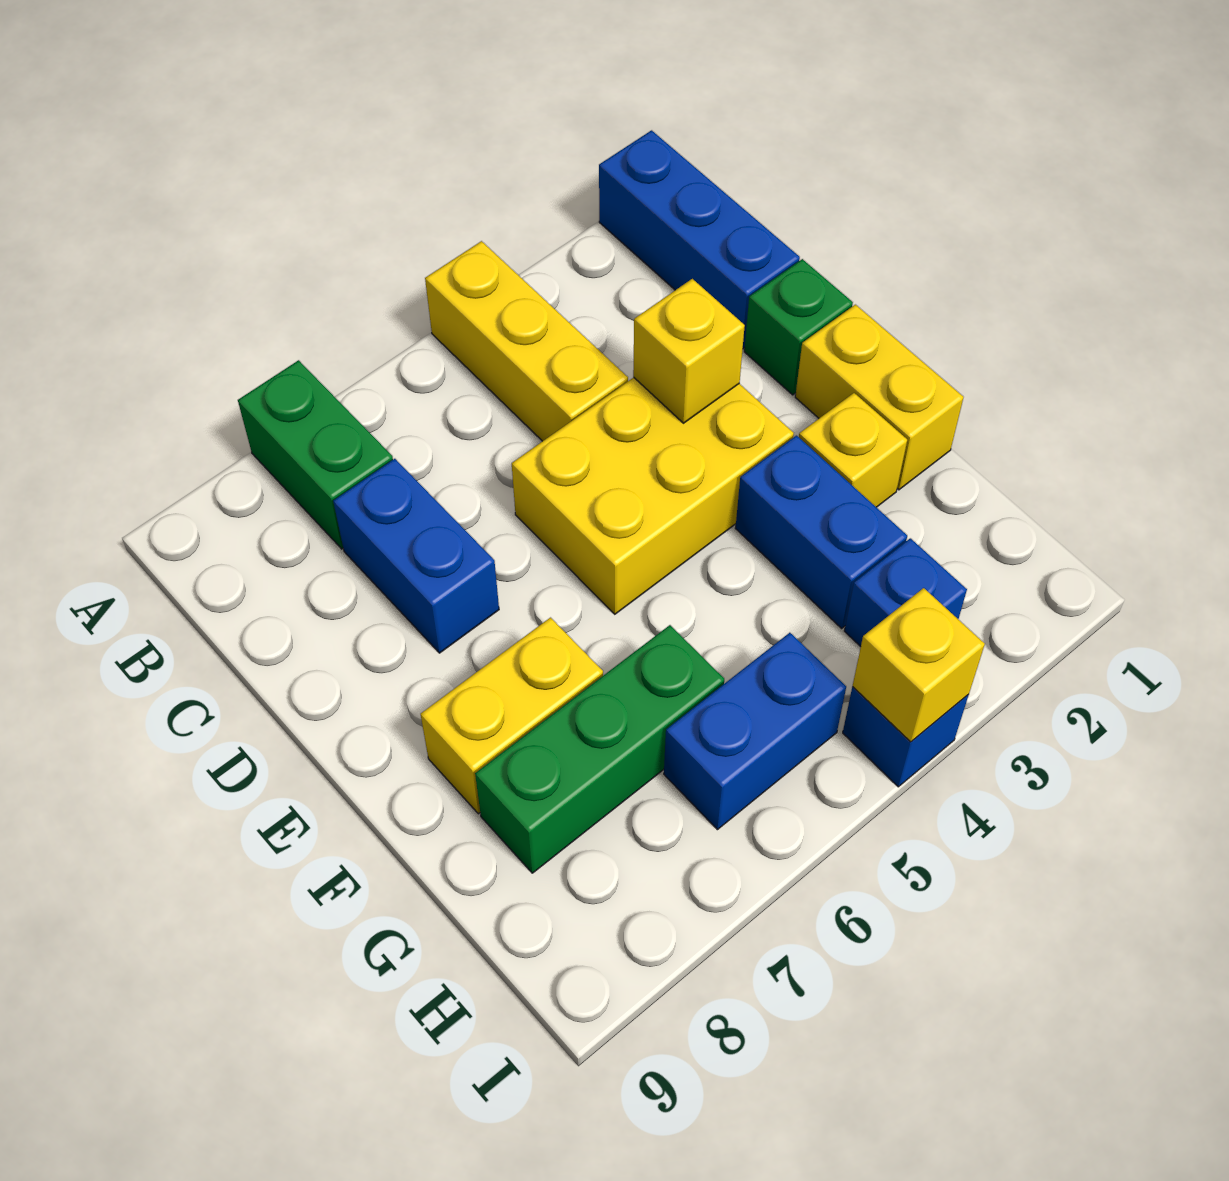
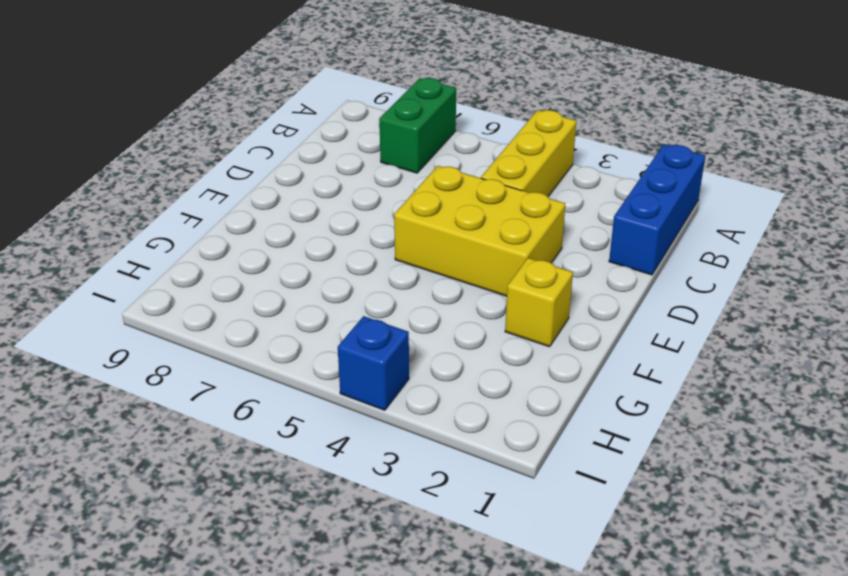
none -> blue brick C7:D7 level 1
none -> green brick D1 level 1
none -> yellow brick E1:F1 level 1

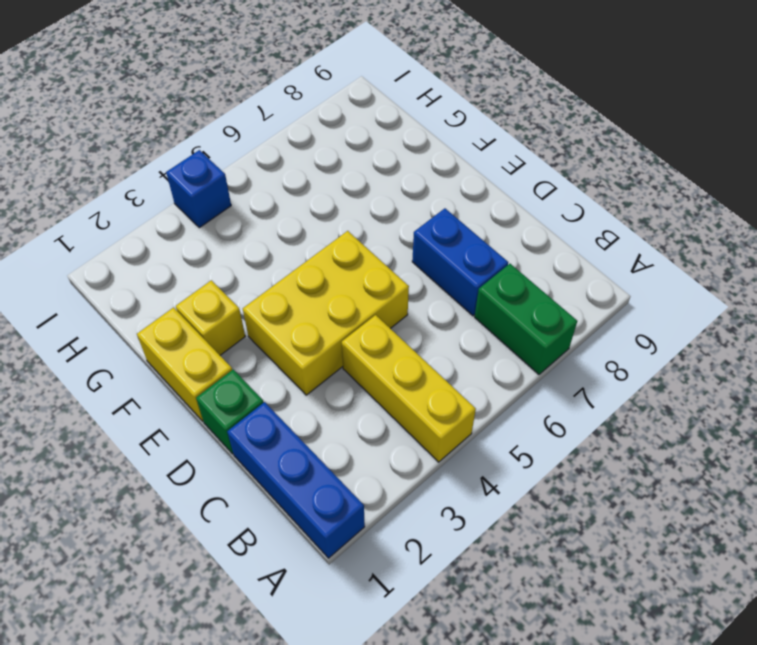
none -> blue brick F3:G3 level 1
none -> yellow brick F7:F8 level 1
none -> green brick G6:G8 level 1

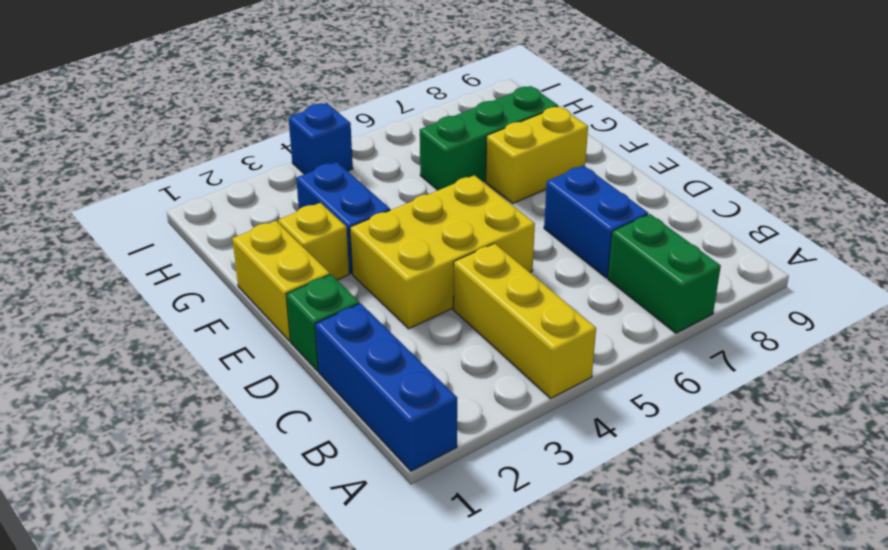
none -> blue brick H3 level 1
none -> blue brick H5:H6 level 1
none -> yellow brick D3 level 2

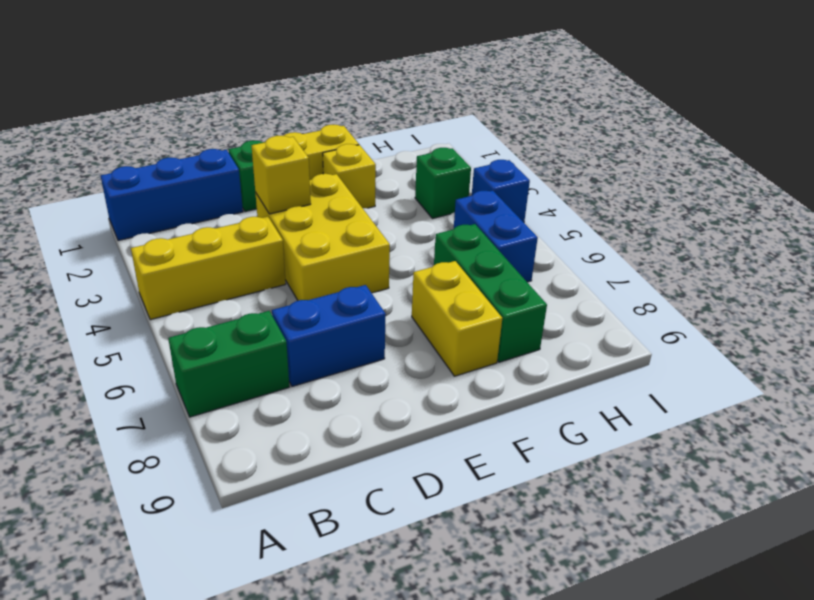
green brick H3 level 1 -> blue brick H3 level 1
none -> blue brick F3:G3 level 1
none -> yellow brick I4 level 2

